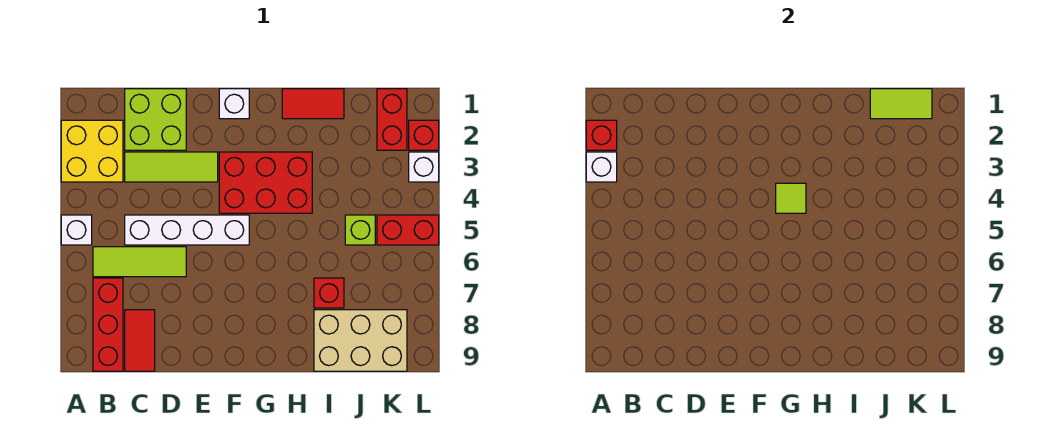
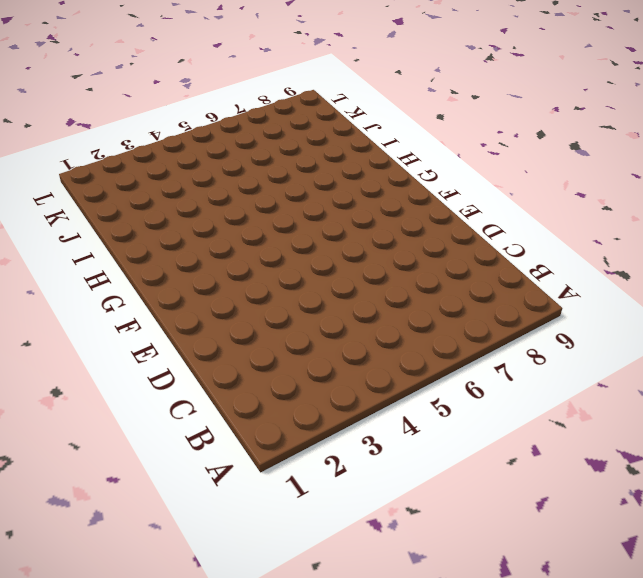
none -> yellow brick A2:B3 level 1
none -> white brick A5 level 1
none -> lime tile B6:D6 level 1

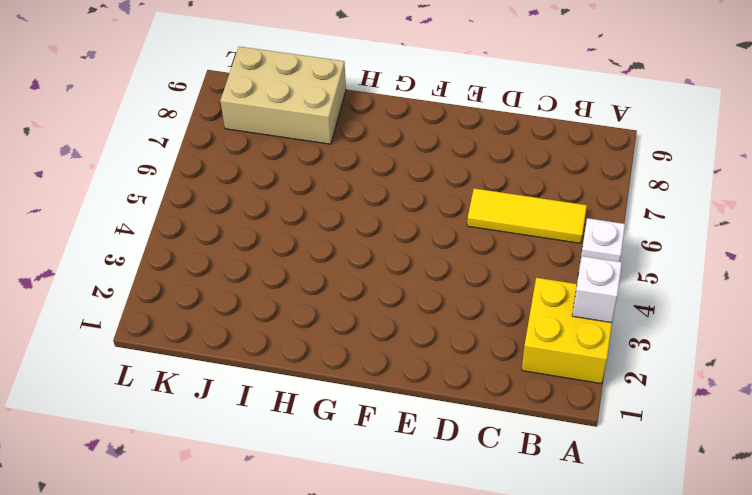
yellow tile B6:D6 level 1 -> lime tile B6:D6 level 1
none -> red brick B7:B9 level 1
none -> lime brick C1:D2 level 1
none -> lime tile C3:E3 level 1

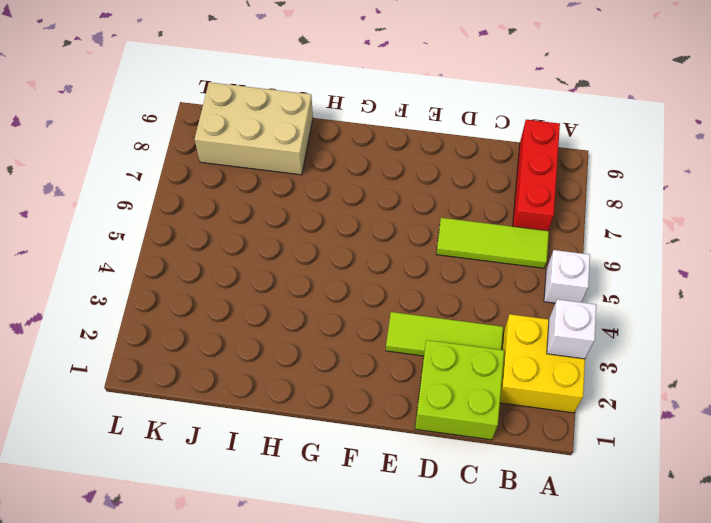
none -> white brick C5:F5 level 1
none -> red tile C8:C9 level 1
none -> white brick F1 level 1

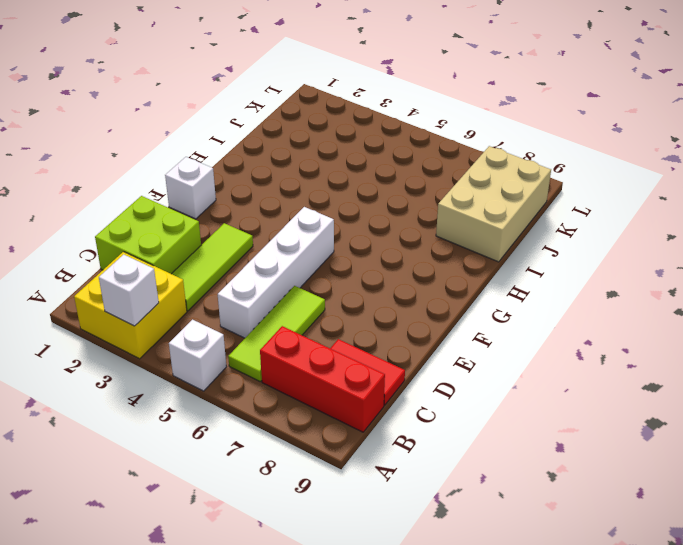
none -> red brick F3:H4 level 1
none -> red tile H1:I1 level 1
none -> red brick I7 level 1

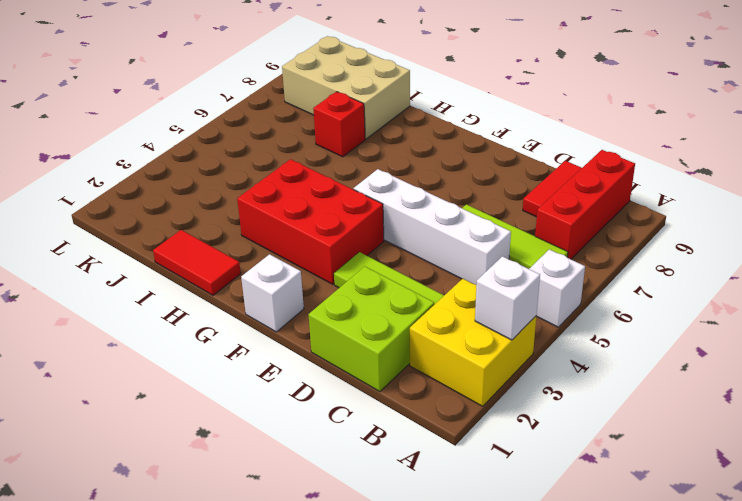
none -> lime brick J5 level 1
none -> red brick K1:K2 level 1
none -> red brick K5:L5 level 1

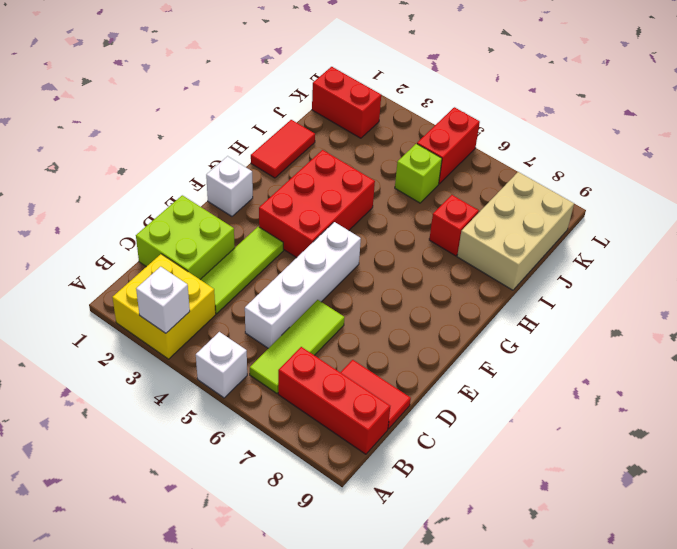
none -> red brick L2 level 1
none -> white brick L3 level 1
none -> red brick A2 level 2

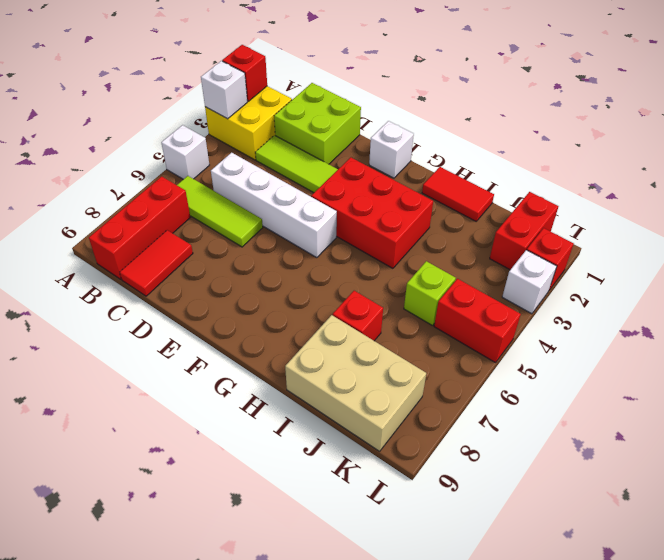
none -> lime tile G4 level 2
none -> lime tile J1:K1 level 2

